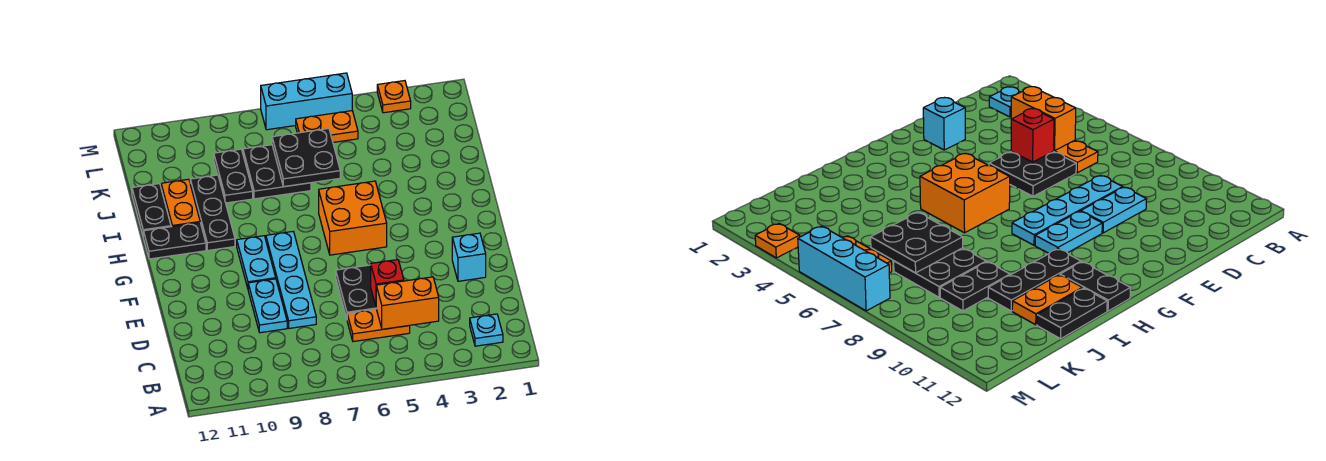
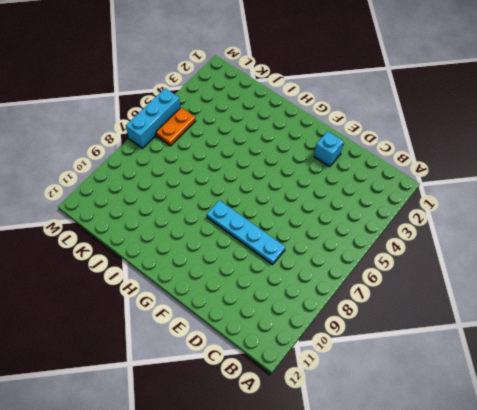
none -> cyan plate B2 level 1
none -> orange plate C5:C6 level 1
none -> black plate D5:E6 level 1

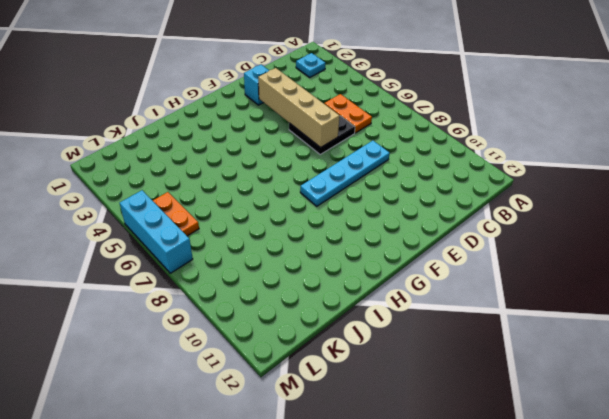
tan brick E3:E6 level 2 -> none
none -> cyan plate D9:E9 level 1
none -> cyan plate F9:G9 level 1
none -> orange brick G5:H6 level 1

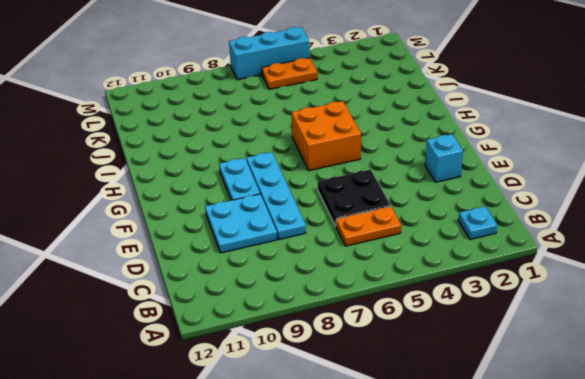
cyan plate D9:E10 level 1 -> cyan plate D9:E9 level 1
none -> black plate H10:J10 level 1
none -> black plate H11:H12 level 1
none -> orange plate I11:J11 level 1

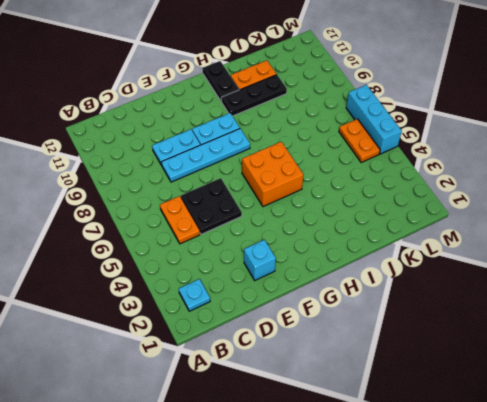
none -> black plate I12:J12 level 1
none -> black plate J7:K8 level 1
none -> black plate J9:K9 level 1

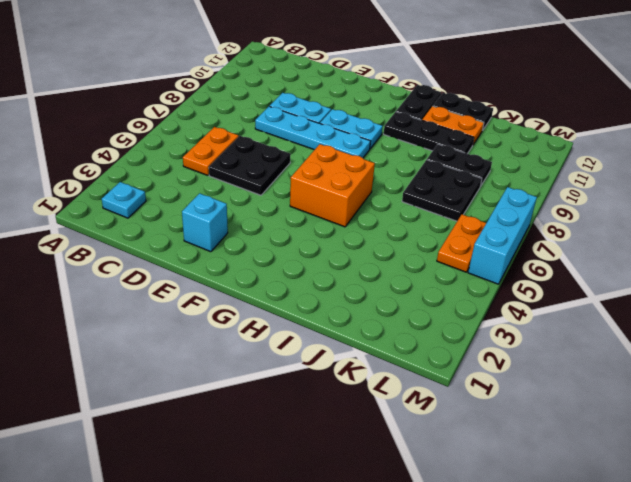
none -> orange plate M3 level 1
none -> orange brick C4:C5 level 2
none -> red brick D5 level 2

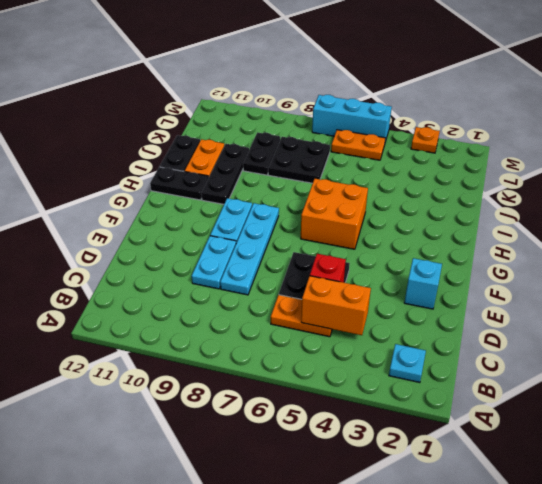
none -> black plate J6:K7 level 2

